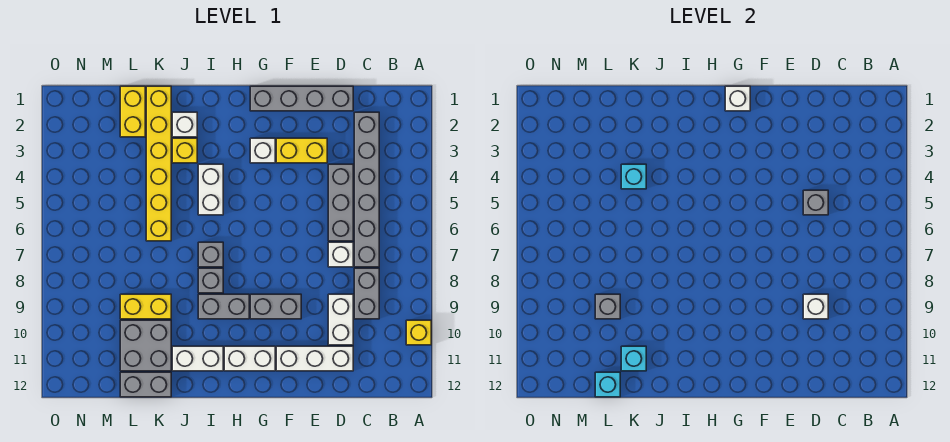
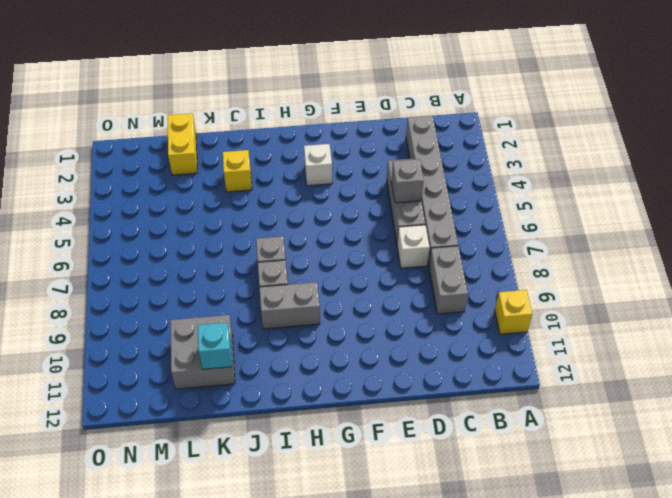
none -> grey brick D1:G1 level 1
none -> white brick D9:D10 level 1
none -> white brick D11:F11 level 1
none -> yellow brick E3:F3 level 1

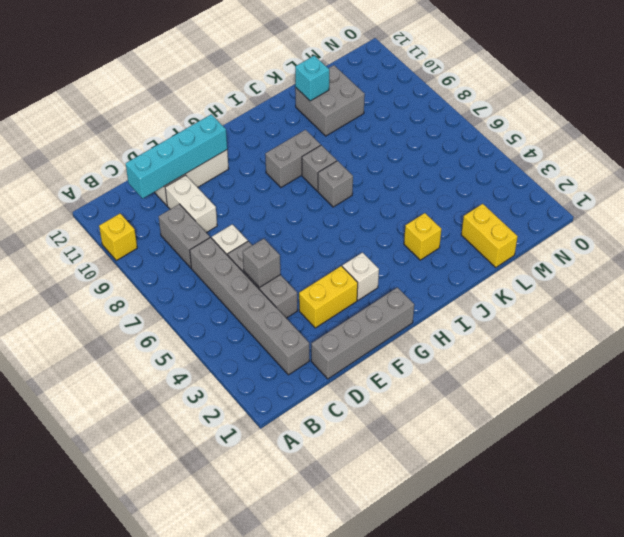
cyan brick C11:F11 level 2 -> none
none -> grey brick F9:G9 level 1
none -> white brick G11:H11 level 1
none -> white brick I4:I5 level 1
none -> white brick I11:J11 level 1

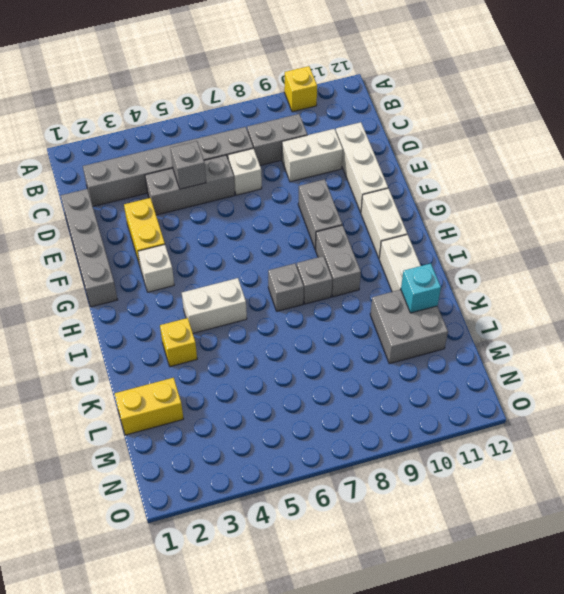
none -> white brick J2 level 1
none -> yellow brick K1:K6 level 1
none -> yellow brick K9:L9 level 1
none -> grey brick K12:L12 level 1

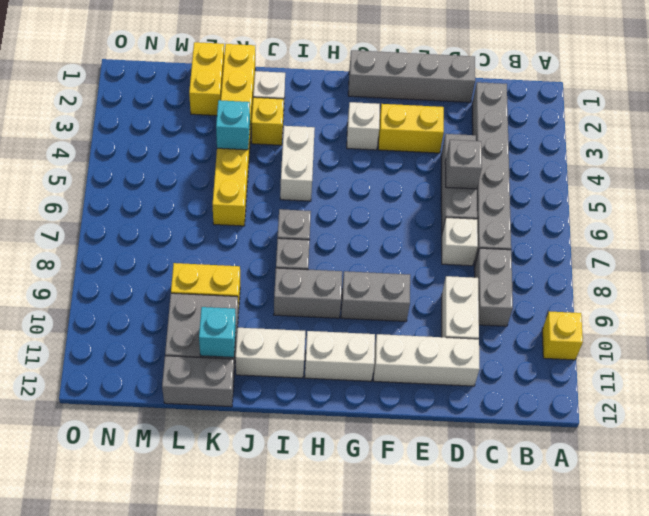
none -> white brick D9 level 2
none -> white brick G1 level 2
none -> grey brick L9 level 2
none -> cyan brick L12 level 2

